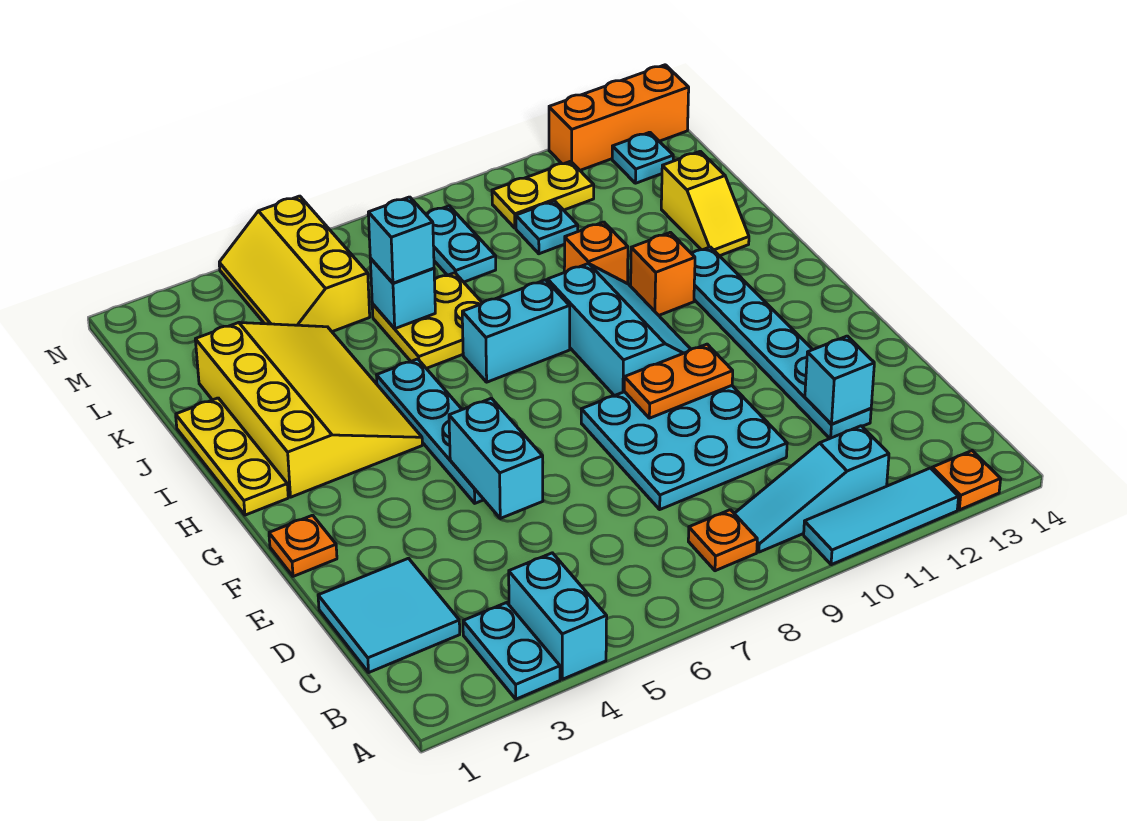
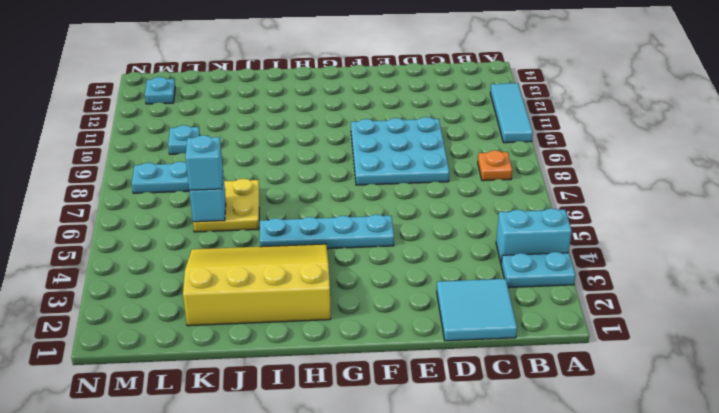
none -> orange plate A13 level 1
none -> cyan slope B9:B11 level 1 top 11
none -> cyan plate D12:I12 level 1
none -> orange plate F1 level 1

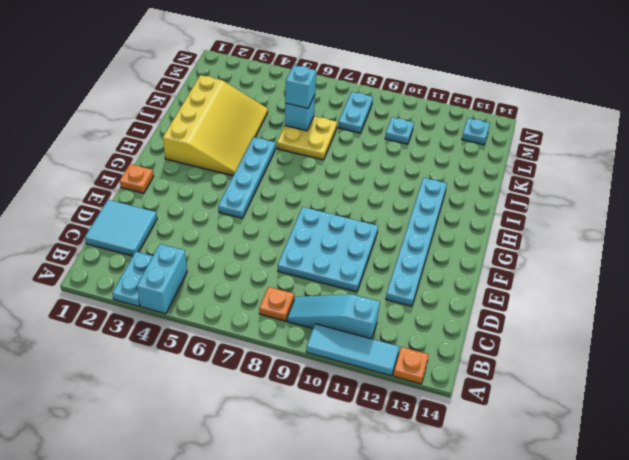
none -> cyan slope G9:I10 level 1 top 9
none -> yellow plate H1:J1 level 1
none -> cyan brick I7:I8 level 1
none -> orange brick I11 level 1

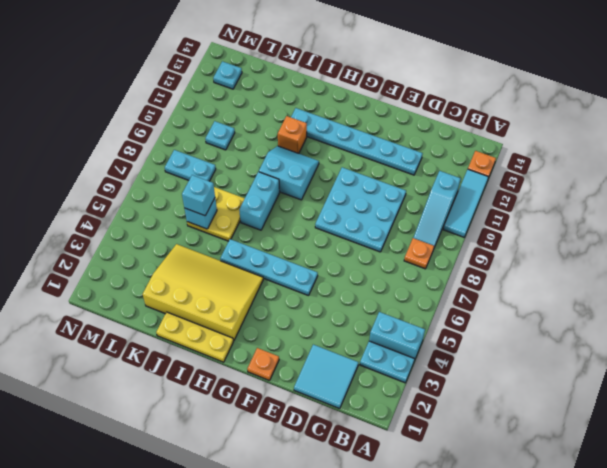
cyan slope H9:I10 level 1 top 9 -> cyan slope G9:I10 level 1 top 9
none -> orange brick J10 level 1
none -> yellow slope J13:K13 level 1 top K
none -> yellow slope L4:N5 level 1 top 5
none -> yellow plate M10:M11 level 1

